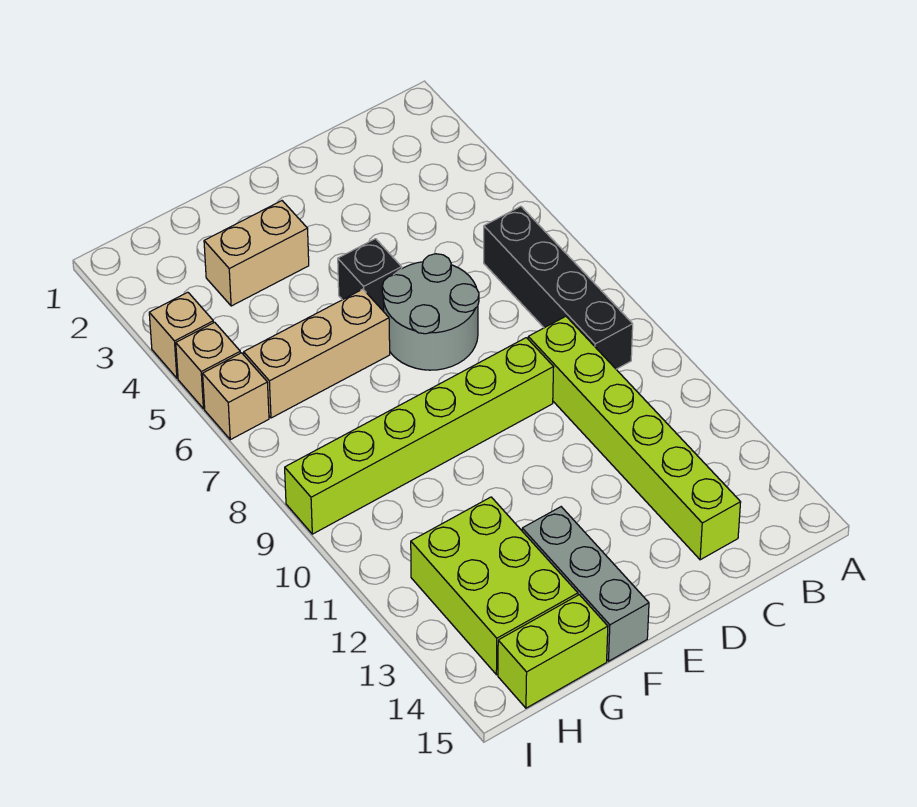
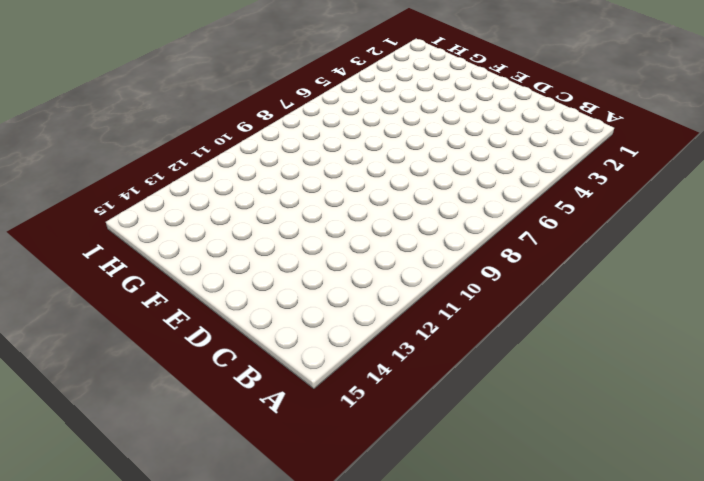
none -> black brick B6:B9 level 1
none -> lime brick C9:C14 level 1
none -> grey round brick D6:E7 level 1

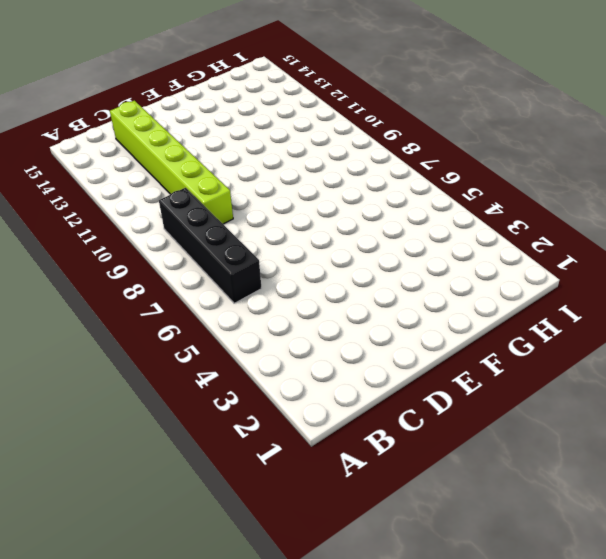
none -> grey round brick D6:E7 level 1
none -> lime brick D9:I9 level 1
none -> black brick E5 level 1

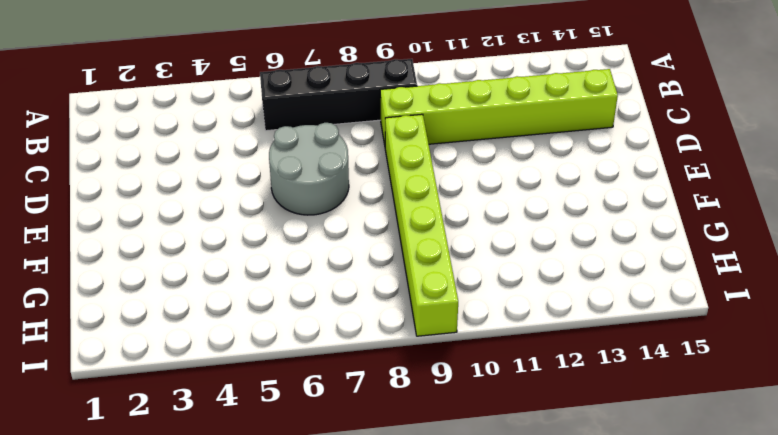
none -> black brick E5 level 1
none -> tan brick F3:G3 level 1
none -> tan brick F6:H6 level 1

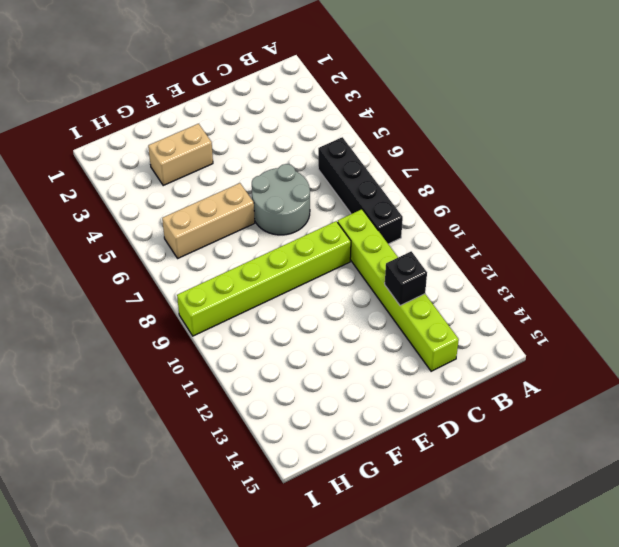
black brick C12 level 2 -> black brick E5 level 1
none -> grey brick F13:F15 level 1
none -> lime brick G12:H14 level 1
none -> lime brick G15:H15 level 1

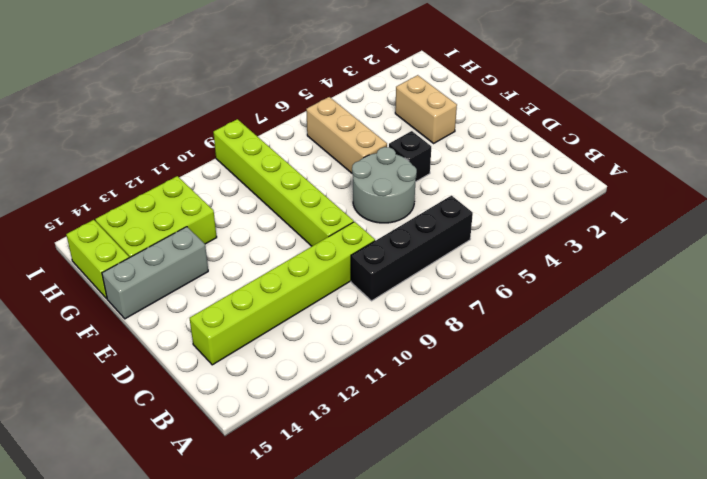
none -> tan brick I4 level 1
none -> tan brick I5 level 1
none -> tan brick I6 level 1

